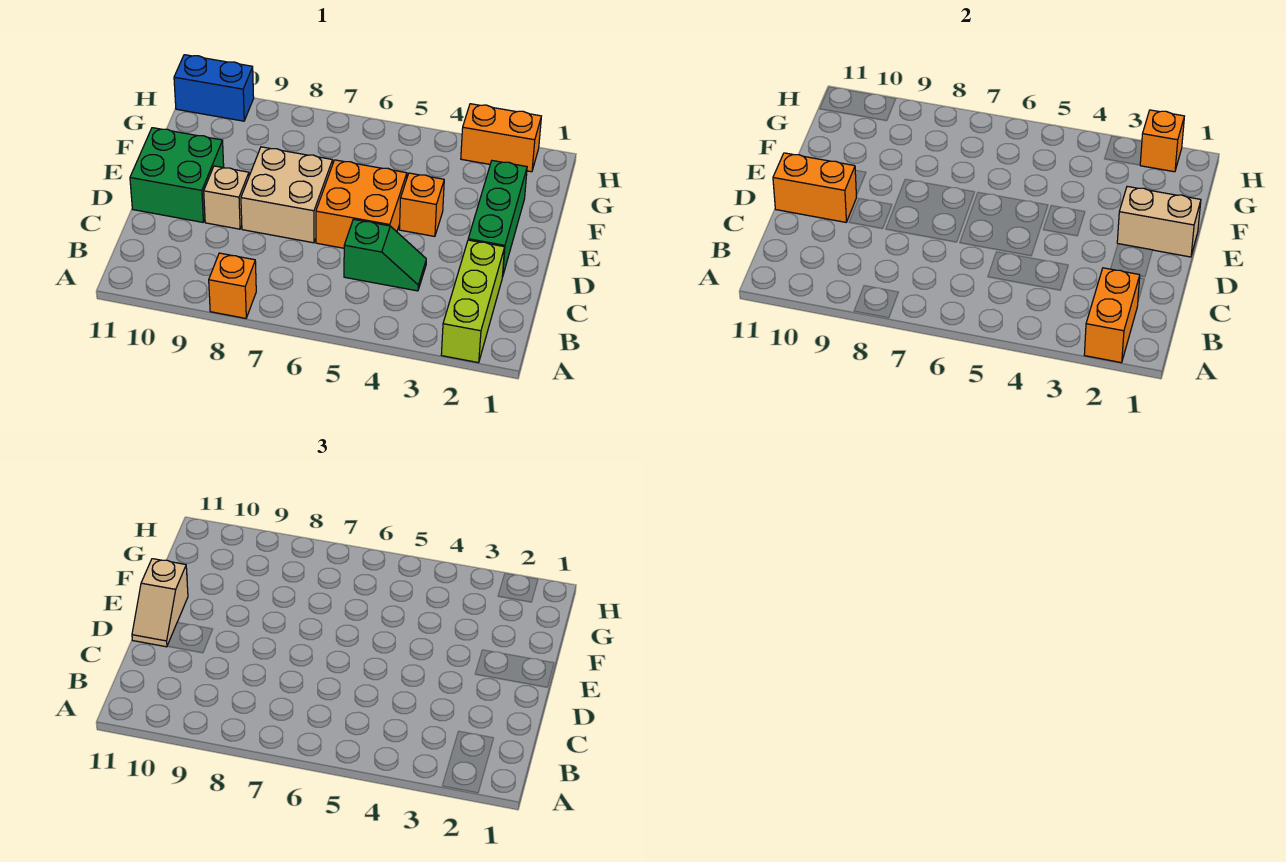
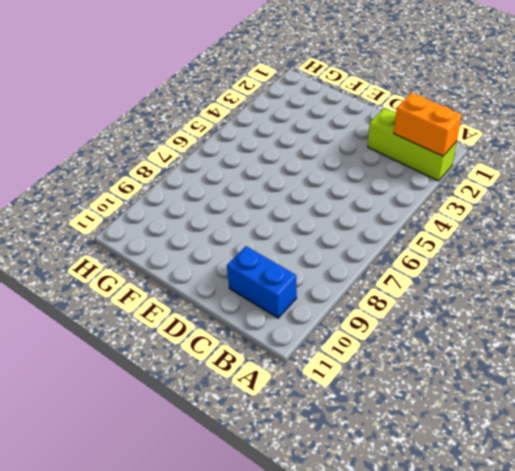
blue brick B10:C10 level 1 -> blue brick H10:H11 level 1
none -> orange brick A8 level 1
none -> green slope C4:C5 level 1 top 5
none -> green brick D2:F2 level 1

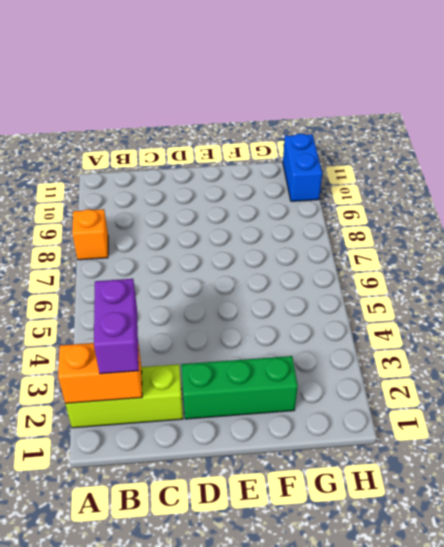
purple brick B2:B3 level 3 -> none
none -> green slope C4:C5 level 1 top 5
none -> orange brick D5:E6 level 1
none -> tan brick D7:E8 level 1

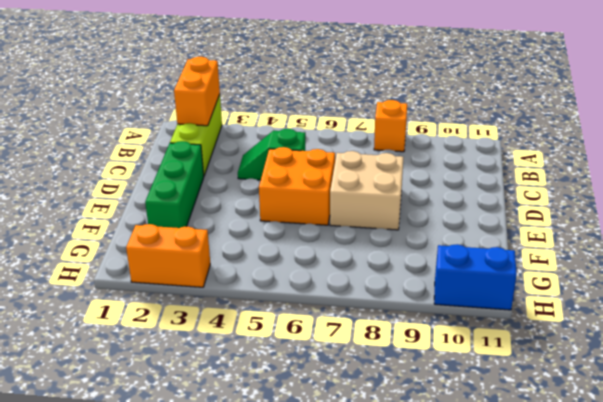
none -> tan brick D9 level 1
none -> green brick D10:E11 level 1
none -> orange brick E4 level 1

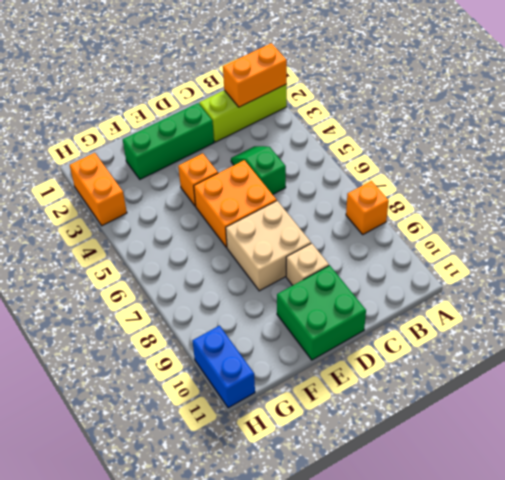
none -> orange brick D10:D11 level 2
none -> tan brick E1:E2 level 2
none -> orange brick H2 level 2

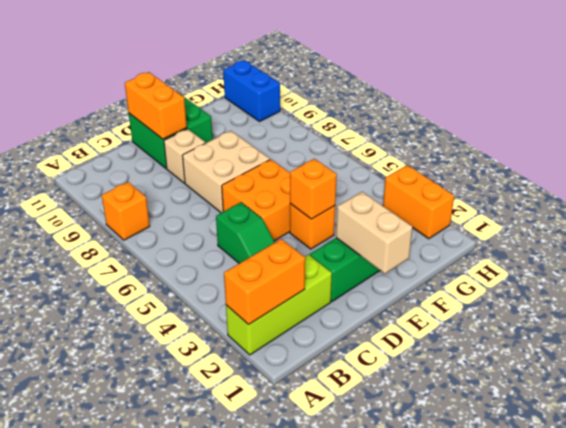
orange brick E4 level 2 -> orange brick H2 level 2
none -> tan slope D11:E11 level 3 top E

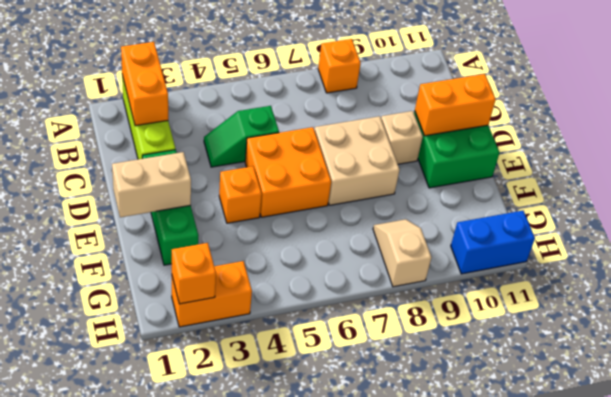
tan slope G8:H8 level 1 top H -> tan slope D11:E11 level 3 top E

